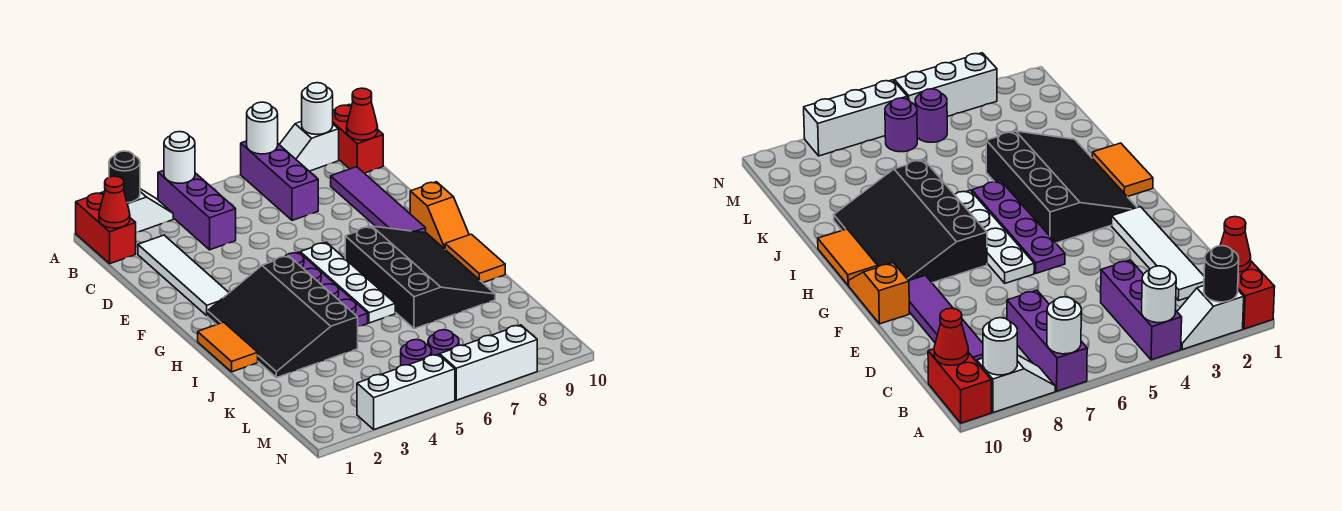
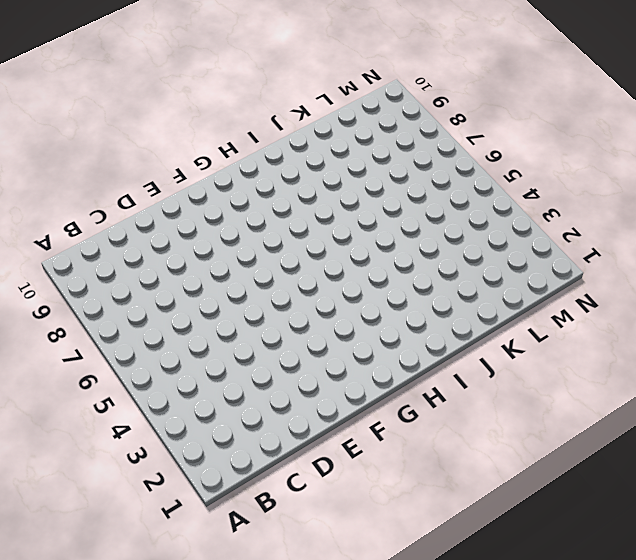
none -> red brick A1:B1 level 1
none -> white slope A2:A3 level 1 top 2
none -> purple brick A4:C4 level 1

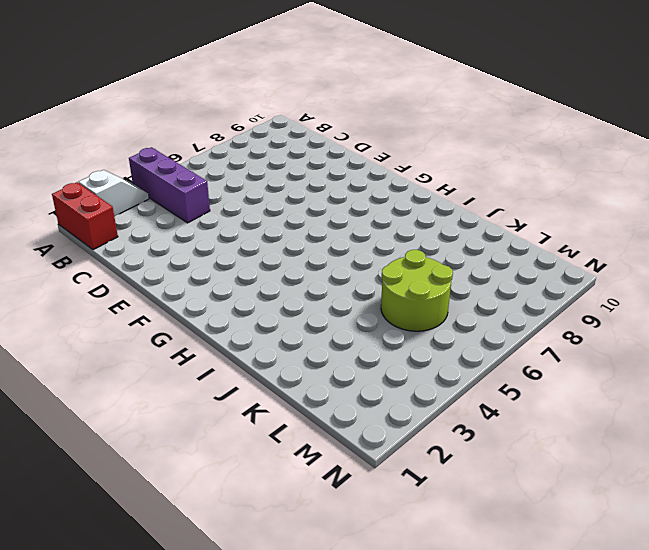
lime round brick K5:L6 level 1 -> none
none -> purple brick A7:C7 level 1
none -> white slope A8:A9 level 1 top 9
none -> red brick A10:B10 level 1

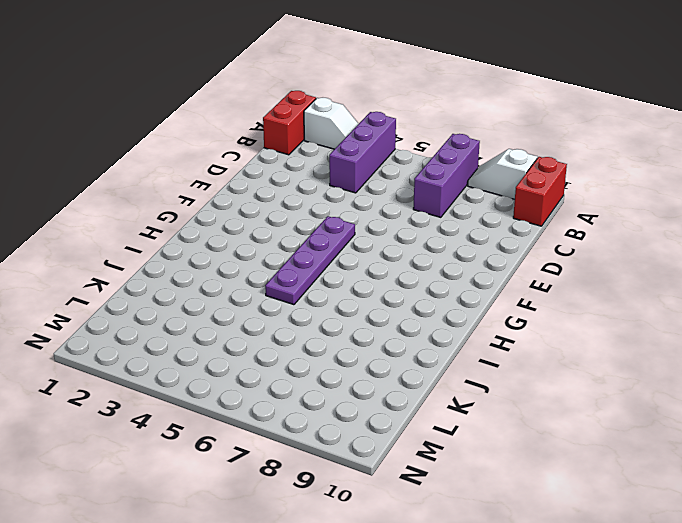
none -> white tile C2:F2 level 1
none -> purple tile C9:F9 level 1
none -> white plate F6:I6 level 1

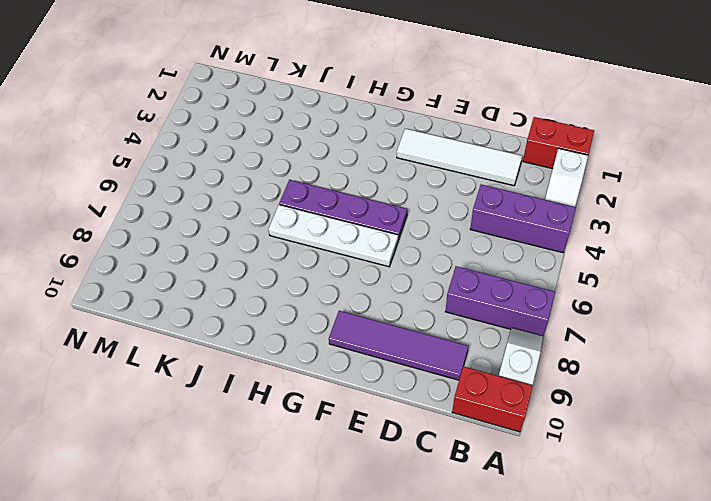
none -> orange slope F10:G10 level 1 top F
none -> black slope G2:J4 level 1 top 4
none -> black slope G7:J9 level 1 top 7

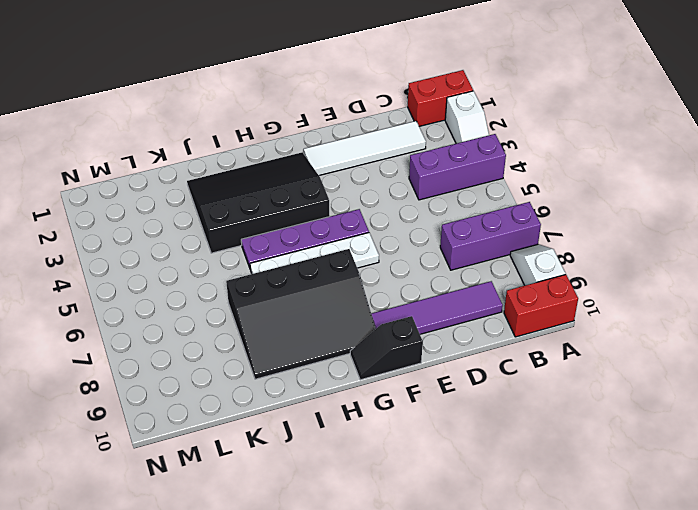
black slope F10:G10 level 1 top F -> orange slope F10:G10 level 1 top F
none -> orange tile H1:I1 level 1
none -> orange tile H10:I10 level 1
none -> purple round brick M5 level 1

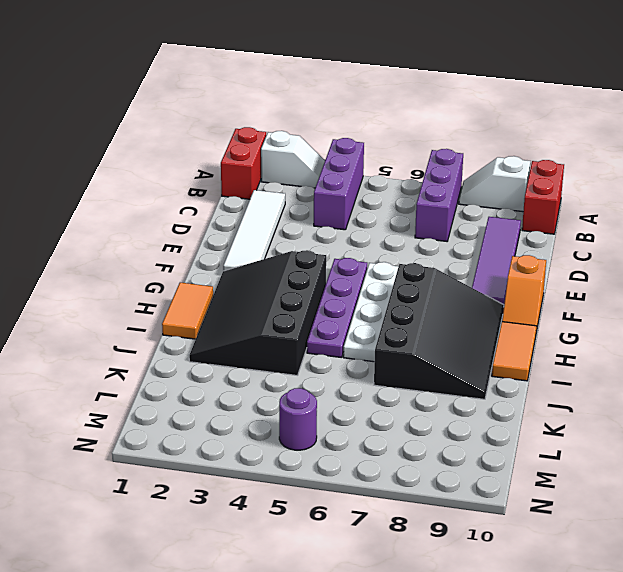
none -> purple round brick M6 level 1
none -> white brick N3:N5 level 1
none -> white brick N6:N8 level 1

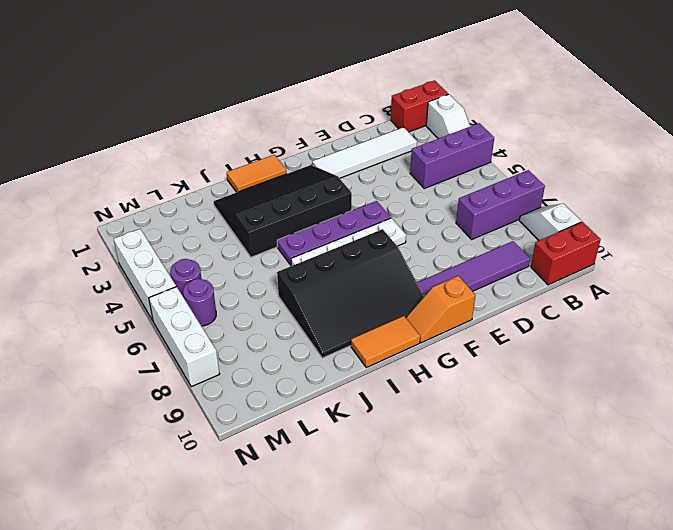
none -> black round brick A2 level 2
none -> white round brick A4 level 2
none -> white round brick A7 level 2

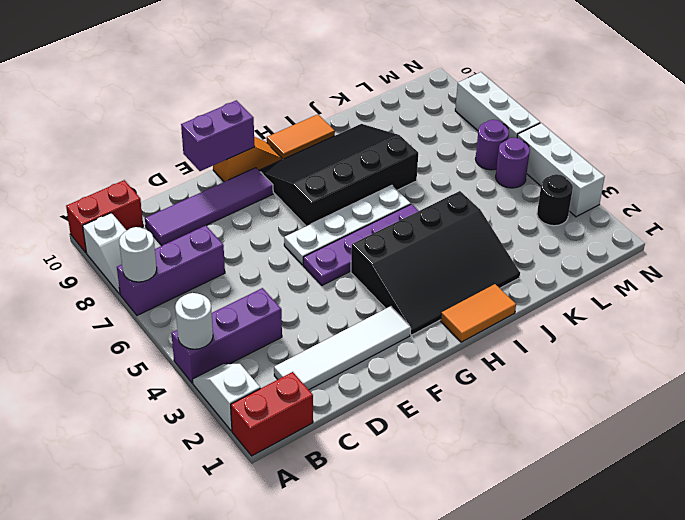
purple brick E10:F10 level 2 -> none
black round brick M3 level 1 -> black round brick A2 level 2
none -> white round brick A9 level 2
none -> red cone B1 level 2
none -> red cone B10 level 2

